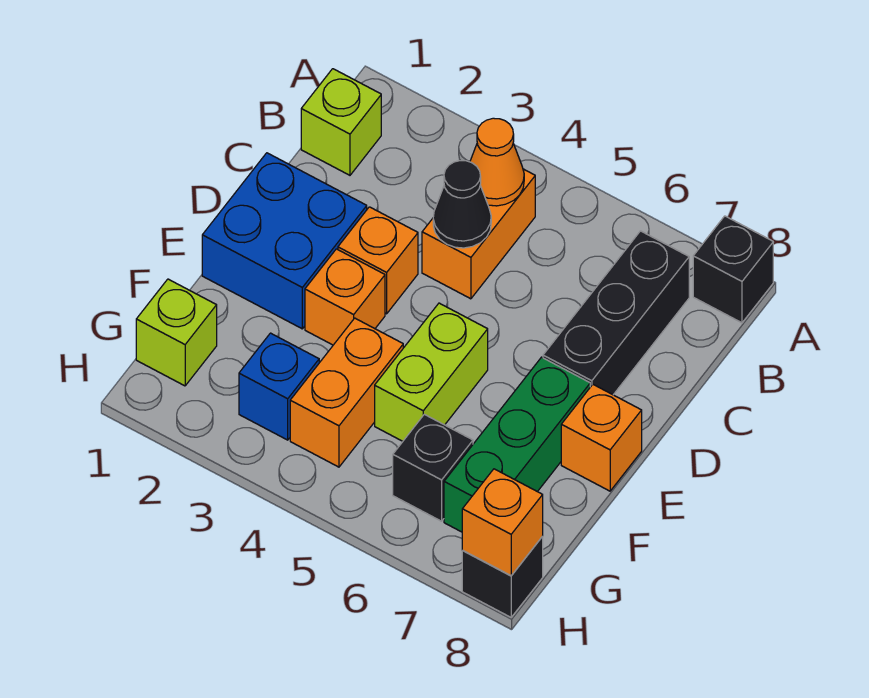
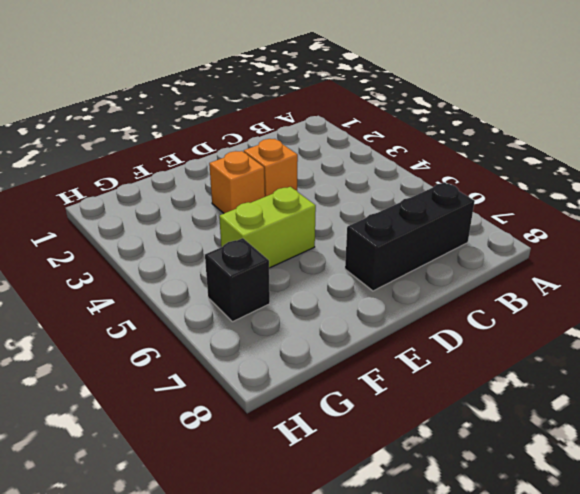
none -> black brick A8 level 1
none -> lime brick B1 level 1
none -> orange brick B4:C4 level 1

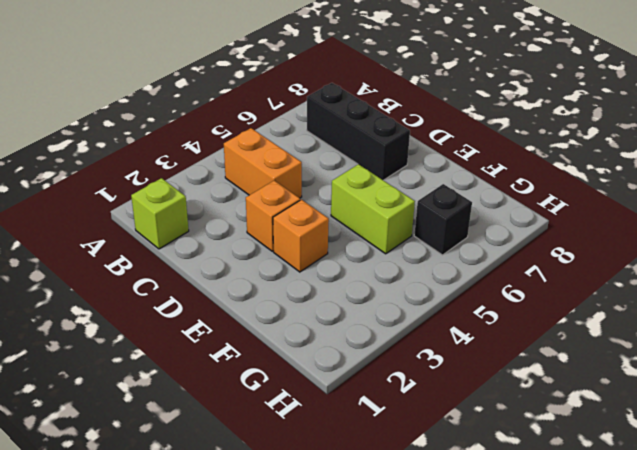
none -> black brick A8 level 1
none -> blue brick D1:E2 level 1
none -> green brick E7:G7 level 1

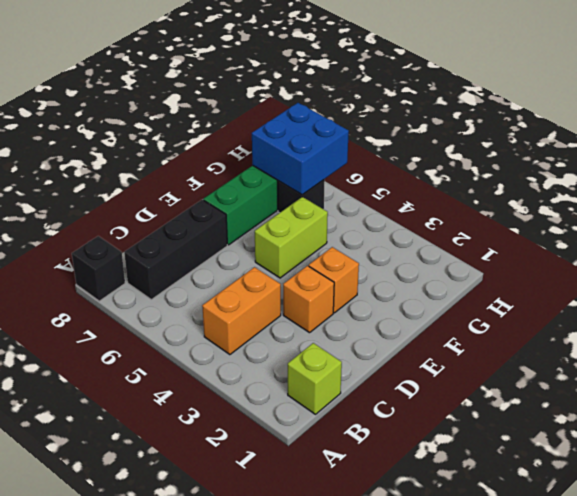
blue brick G6:H7 level 2 -> blue brick D1:E2 level 1
none -> orange brick E8 level 1
none -> orange brick F4:G4 level 1
none -> lime brick G1 level 1

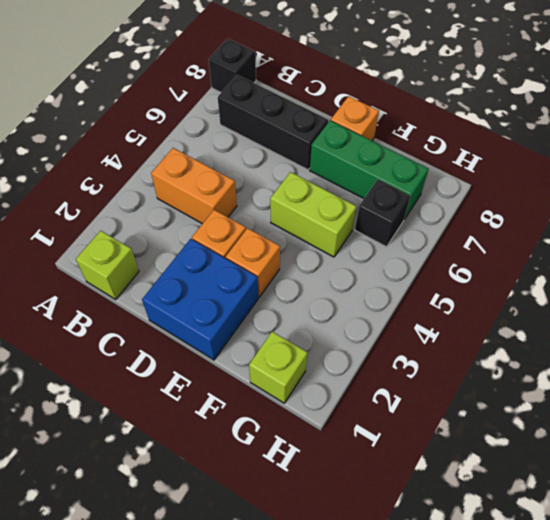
none -> orange brick F4:G4 level 1
none -> blue brick G3 level 1
none -> black brick H8 level 1

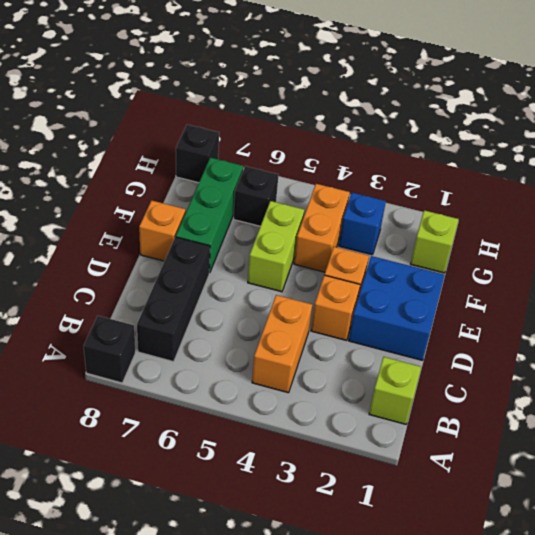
none -> orange cone B4 level 2
none -> black cone C4 level 2
none -> orange brick H8 level 2

